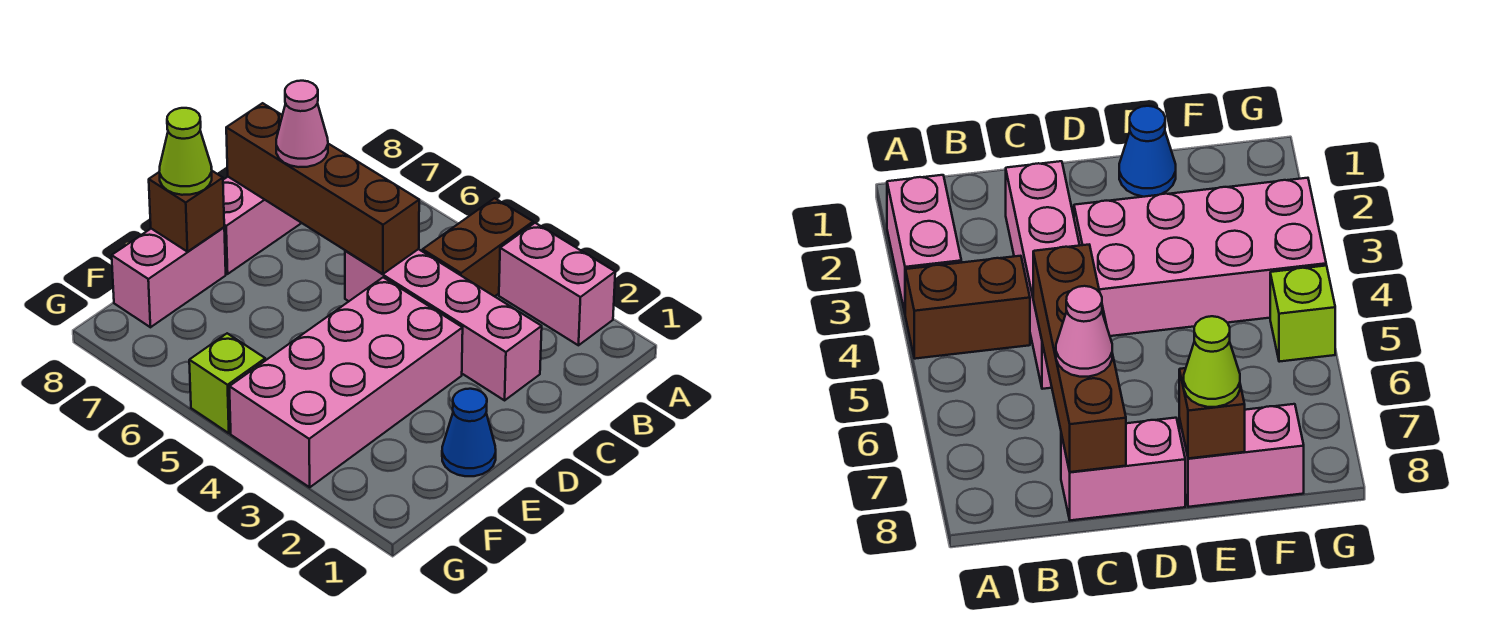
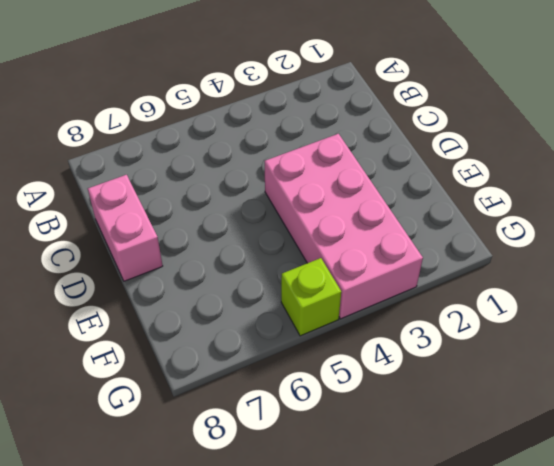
none -> pink brick A2:A3 level 1
none -> brown brick A4:B4 level 1
none -> pink brick C2:C5 level 1

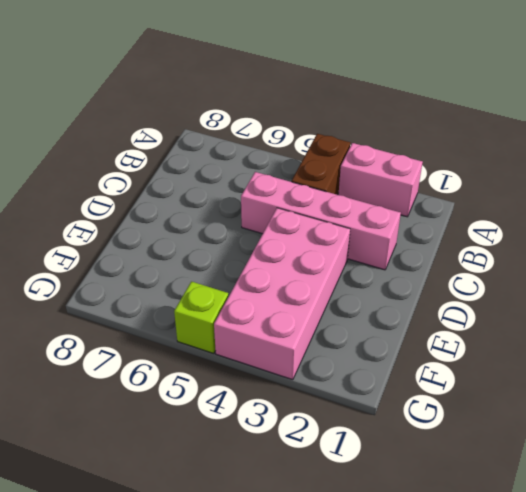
none -> pink brick C8:D8 level 1
none -> blue cone E1 level 1
none -> pink brick E8:F8 level 1

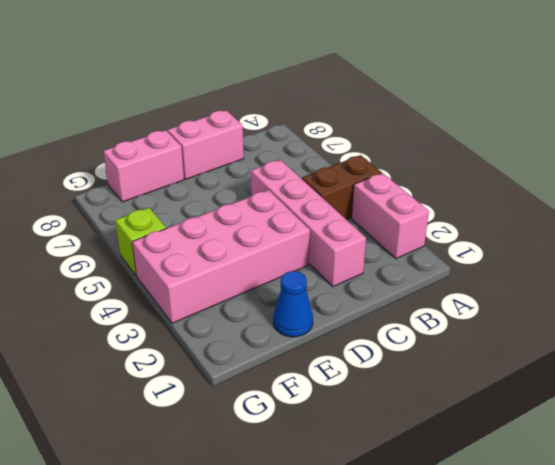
none -> brown brick C5:C8 level 2
none -> brown brick E8 level 2
none -> pink cone C7 level 3

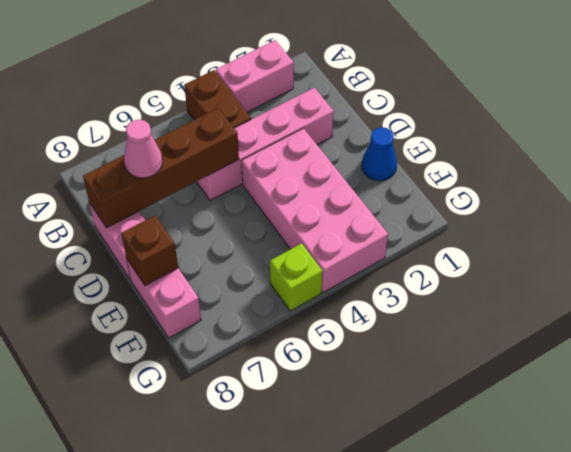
none -> lime cone E8 level 3

